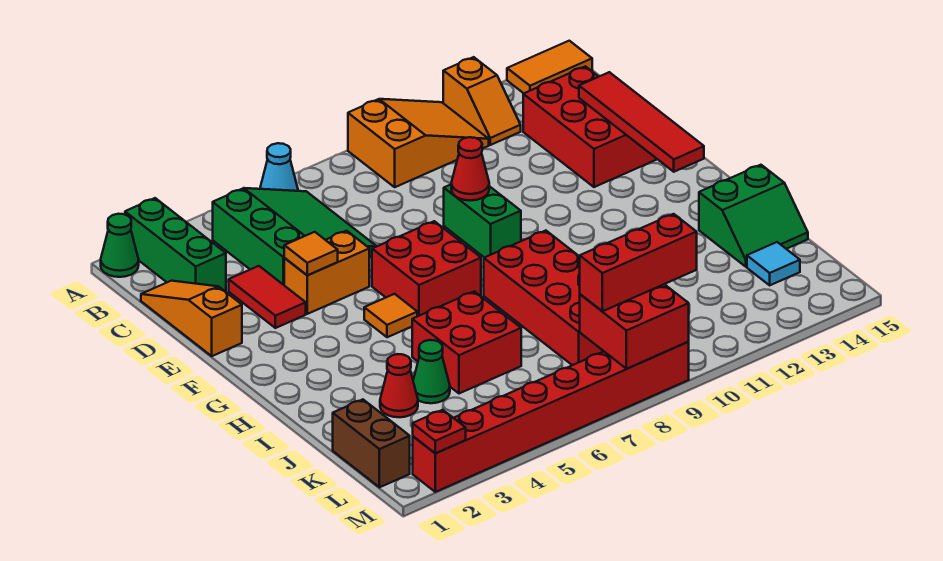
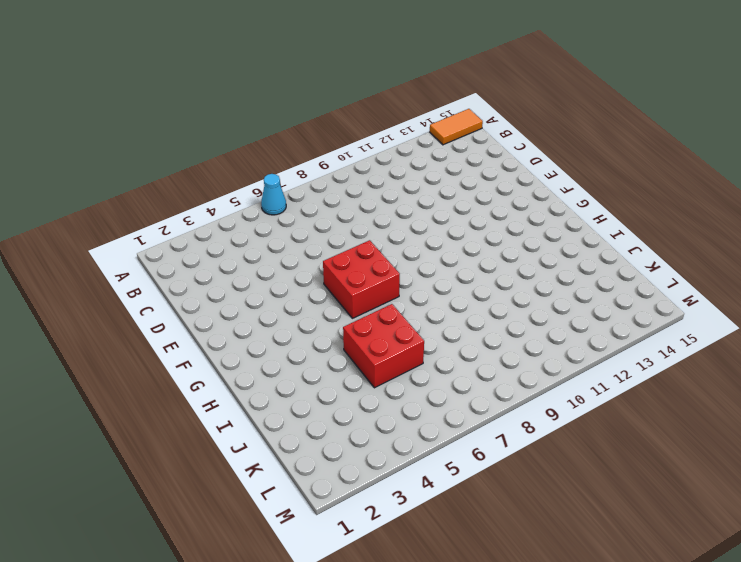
none -> green cone A1 level 1
none -> green brick A2:C2 level 1
none -> orange slope A9:B11 level 1 top 9

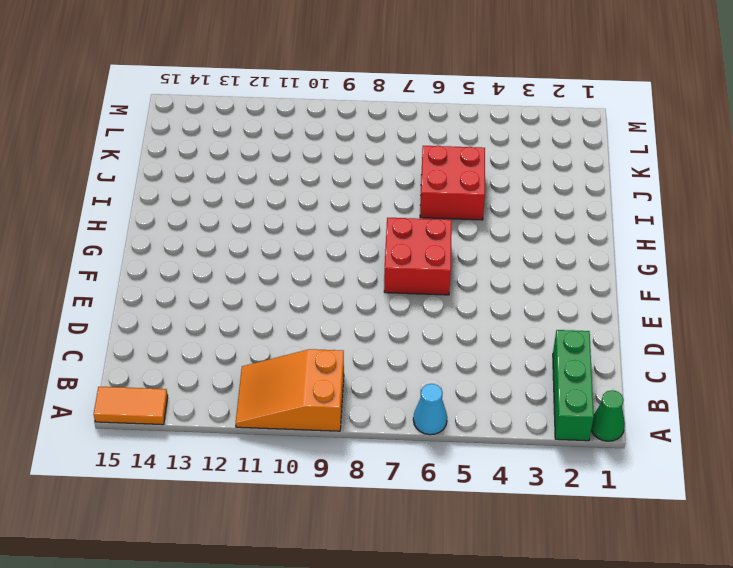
none -> orange slope A12:B12 level 1 top A
none -> green slope B4:D6 level 1 top 4
none -> orange slope C1:E1 level 1 top E

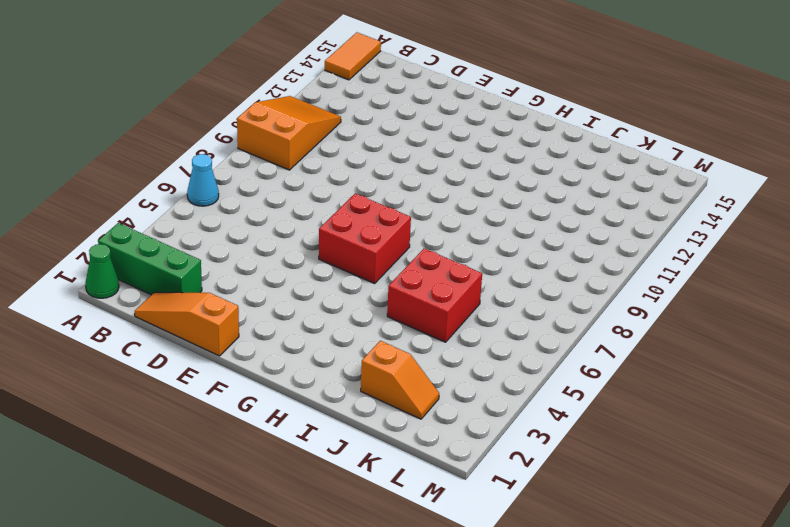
orange slope J2:K2 level 1 top J -> orange slope A12:B12 level 1 top A
none -> green slope B4:D6 level 1 top 4
none -> red brick C13:E14 level 1
none -> red tile D3:E3 level 1

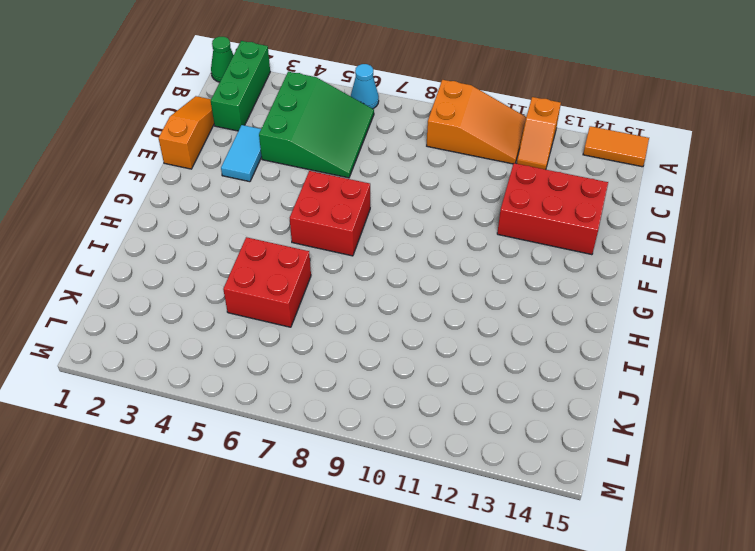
cyan tile D3:E3 level 1 -> red tile D3:E3 level 1
red brick D12:E14 level 1 -> red brick C13:E14 level 1
none -> orange brick E4:E5 level 1
none -> green brick E9:F9 level 1
none -> orange tile G5 level 1

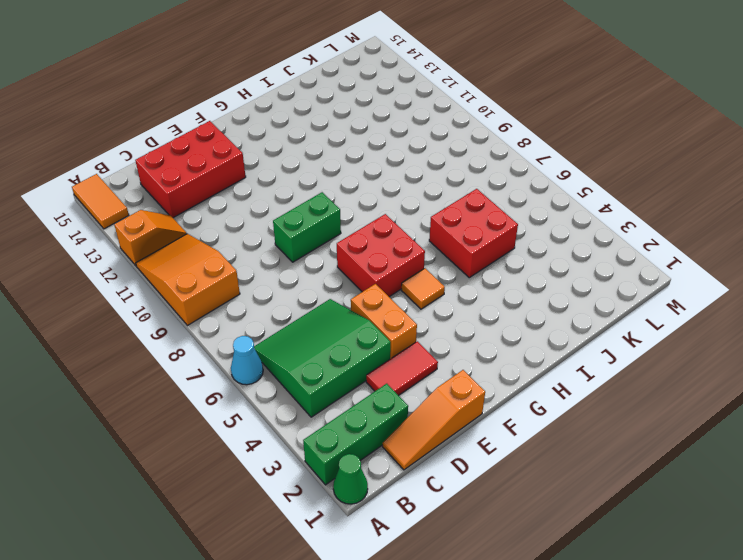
none -> red brick H8:K9 level 1
none -> green slope I14:J15 level 1 top I
none -> red cone J3 level 1

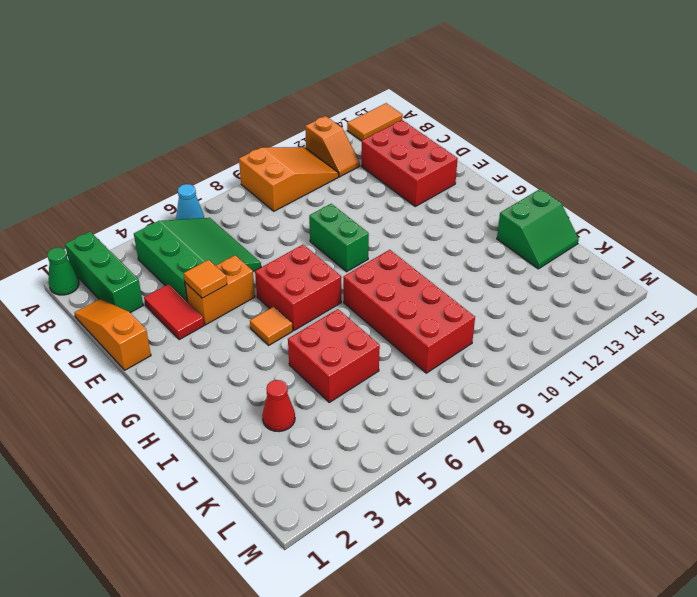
none -> green cone J4 level 1
none -> brown brick K1:L1 level 1
none -> cyan tile K14 level 1

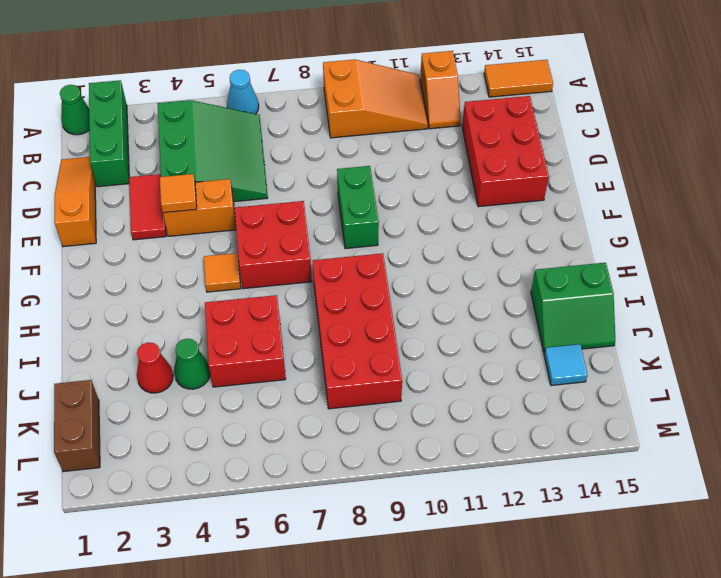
none -> red brick M2:M9 level 1
none -> red tile D14:G14 level 2
none -> red cone E9 level 2

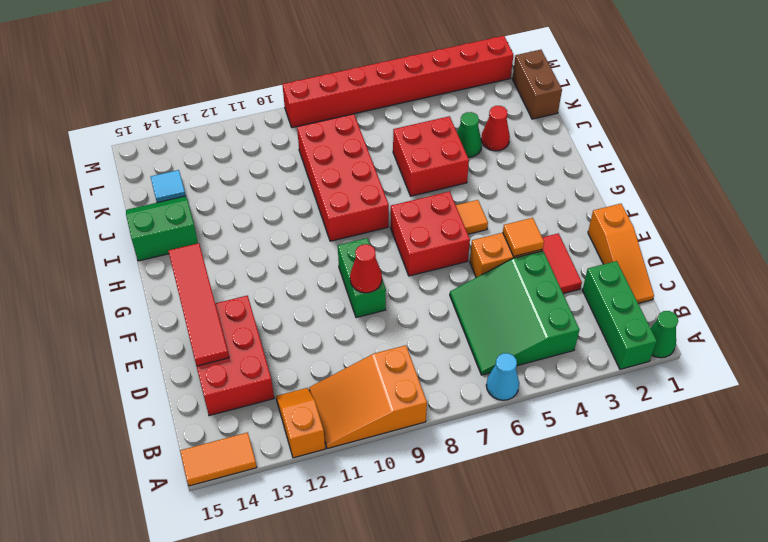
none -> red brick L8:M9 level 2
none -> red plate M2 level 2
none -> red brick L8:L10 level 3

